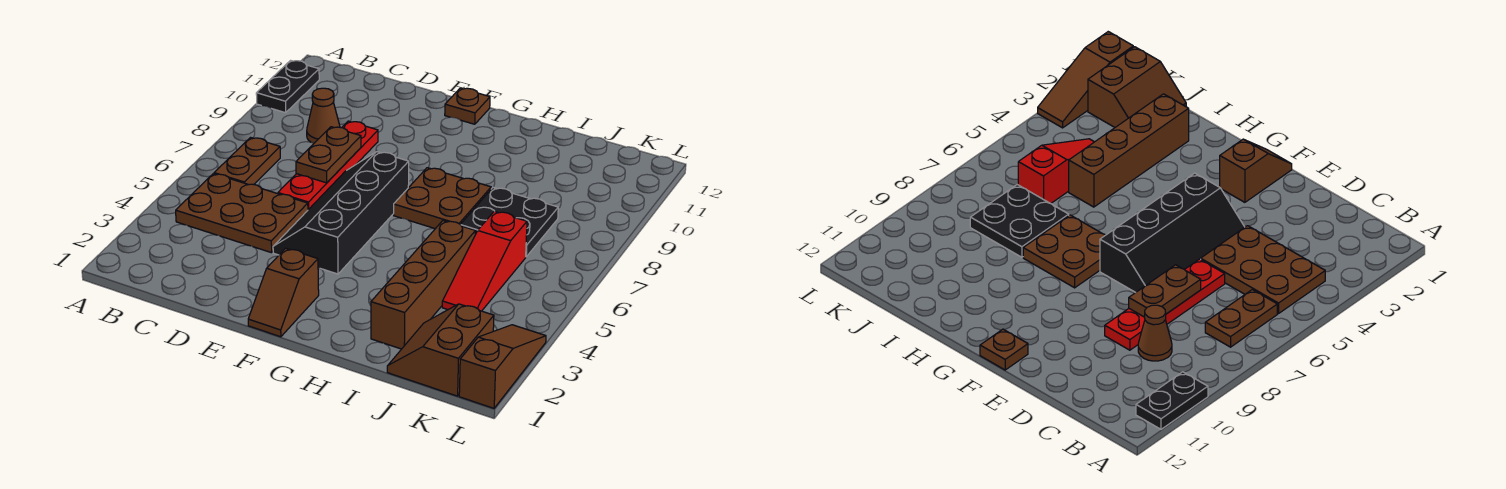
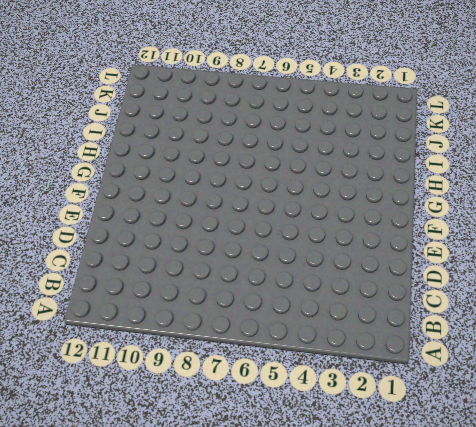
none -> black plate A10:A11 level 1
none -> brown plate B4:D5 level 1
none -> brown plate B6:B7 level 1

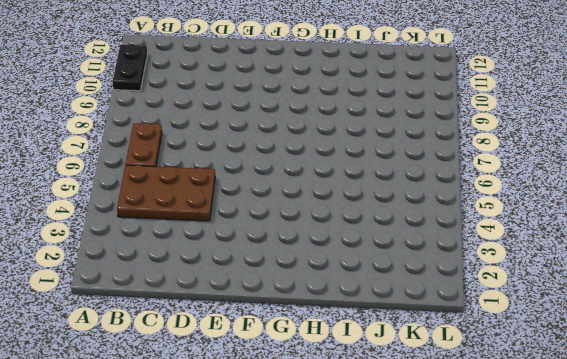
none -> brown cone C9 level 1
none -> red plate D6:D9 level 1
none -> black slope E4:F7 level 1 top F

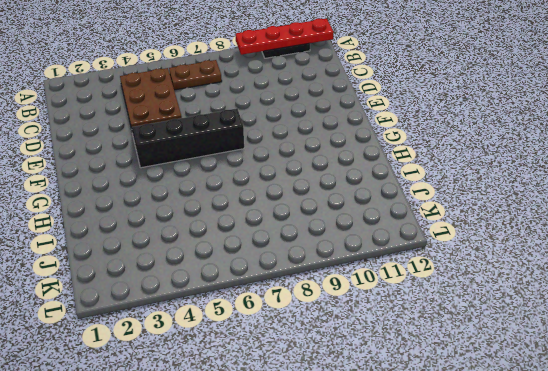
red plate A9:A12 level 2 -> red plate D6:D9 level 1
none -> brown cone C9 level 1
none -> brown slope F1:F2 level 1 top 2
none -> brown plate F12 level 1

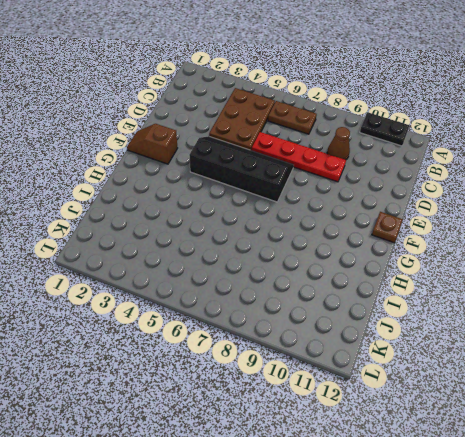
none -> brown plate G7:H8 level 1
none -> brown brick I2:I5 level 1
none -> black plate I7:J8 level 1

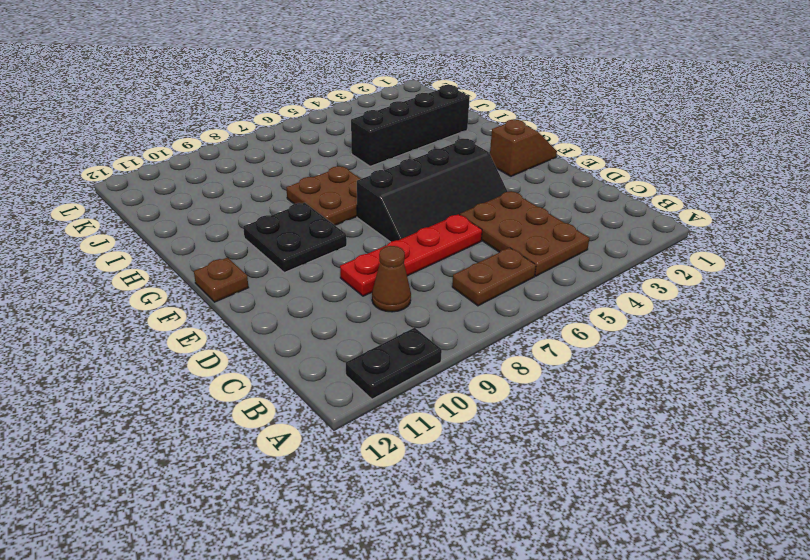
black plate F9:G10 level 1 -> black plate I7:J8 level 1
black brick I2:I5 level 1 -> brown brick I2:I5 level 1
none -> brown slope J1:K2 level 1 top K
none -> red slope J4:J6 level 1 top 6
none -> brown slope L1:L3 level 1 top 1

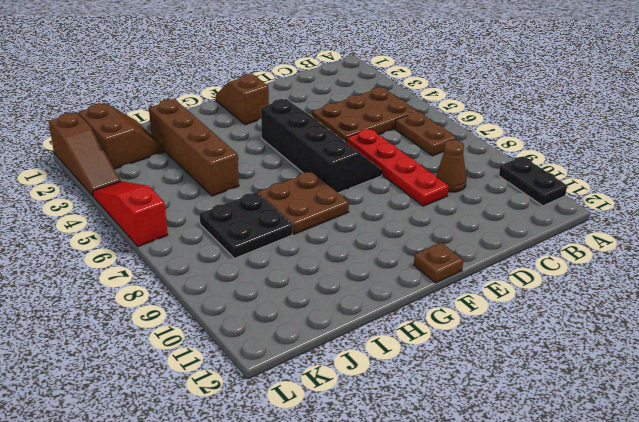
red slope L4:L6 level 1 top 6 -> red slope J4:J6 level 1 top 6
none -> brown plate D7:D8 level 2

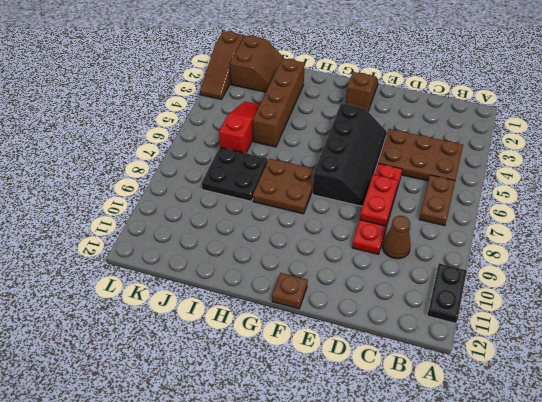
red plate D7:D8 level 2 -> brown plate D7:D8 level 2

